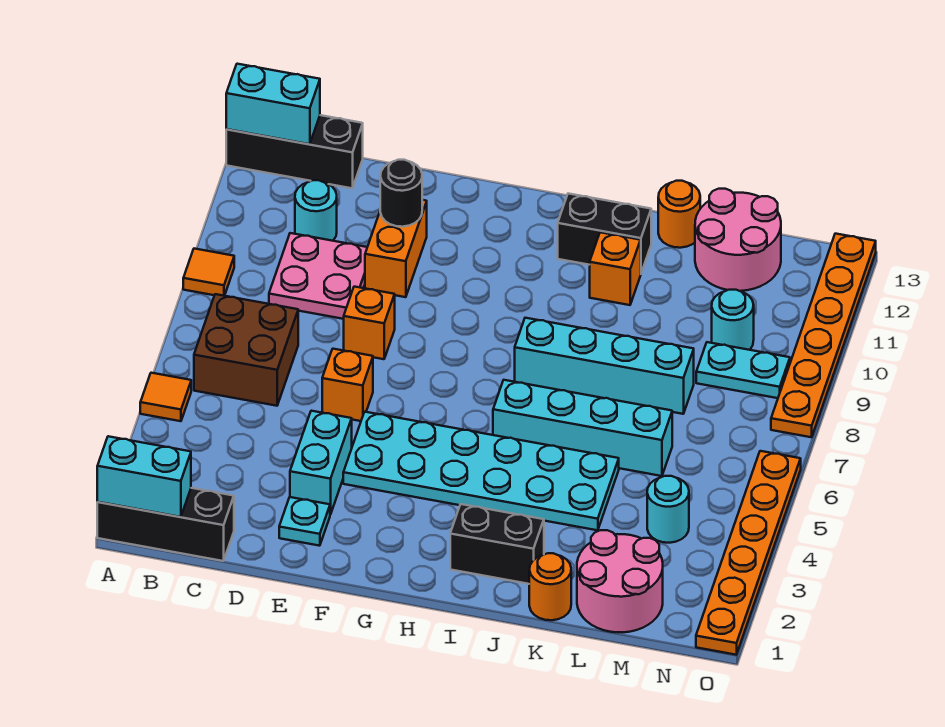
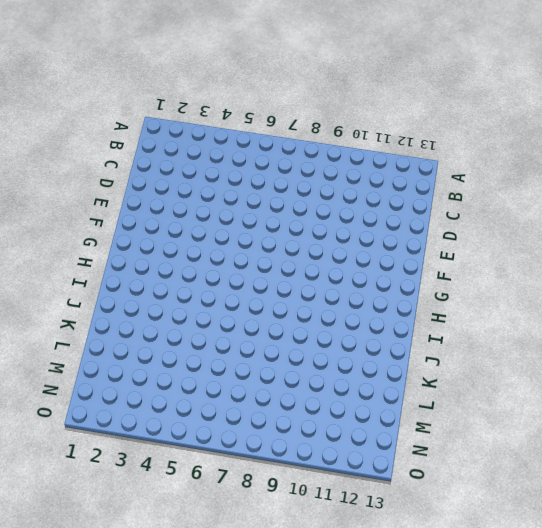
none -> black brick A1:C1 level 1
none -> orange tile A5 level 1
none -> orange tile A9 level 1
none -> black brick A13:C13 level 1

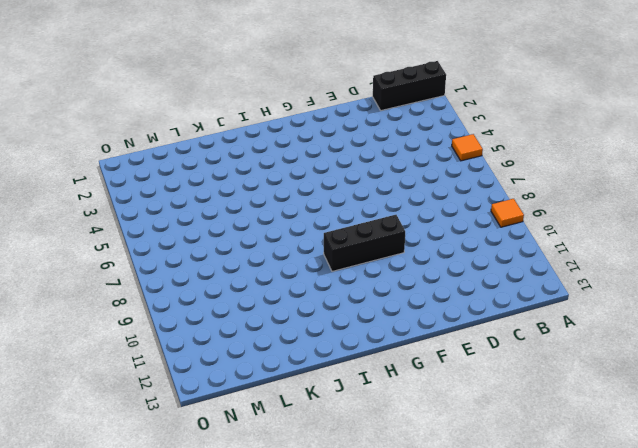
black brick F9:H9 level 1 -> black brick A13:C13 level 1
none -> brown brick B6:C7 level 1
none -> pink plate C9:D10 level 1
none -> cyan round brick C11 level 1
none -> cyan plate E2 level 1

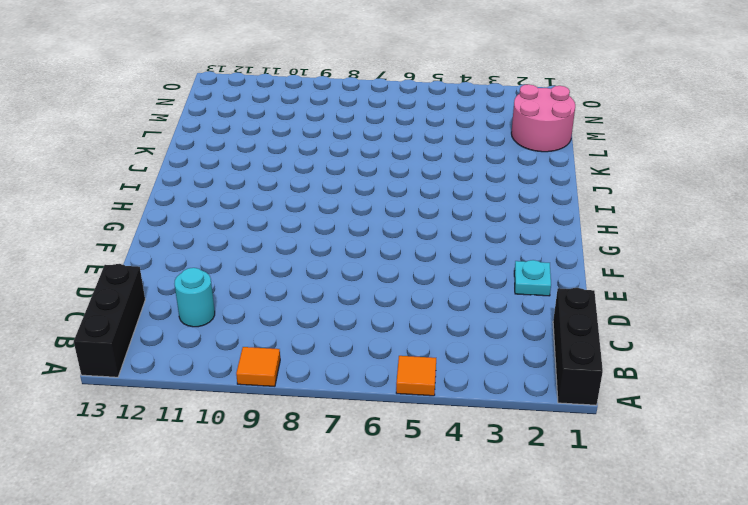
none -> brown brick B6:C7 level 1
none -> pink plate C9:D10 level 1
none -> cyan brick E3:E4 level 1
none -> orange brick E6 level 1

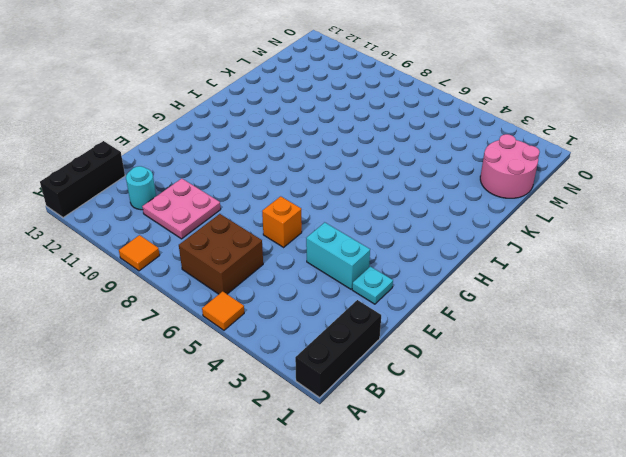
none -> orange brick E8 level 1
none -> orange brick E10:E11 level 1
none -> cyan plate F4:K5 level 1
none -> black brick I2:J2 level 1

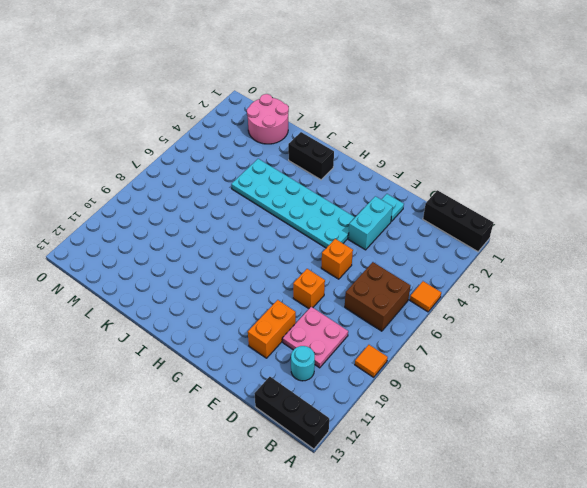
none -> cyan brick I6:L6 level 1
none -> cyan brick I8:L8 level 1
none -> black brick I12:J12 level 1
none -> orange brick J11 level 1

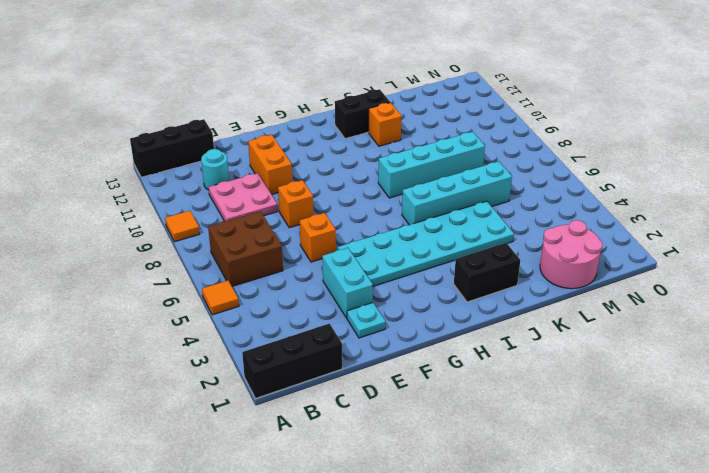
none -> orange round brick K1 level 1
none -> orange round brick K13 level 1
none -> pink round brick L12:M13 level 1
none -> cyan round brick M4 level 1

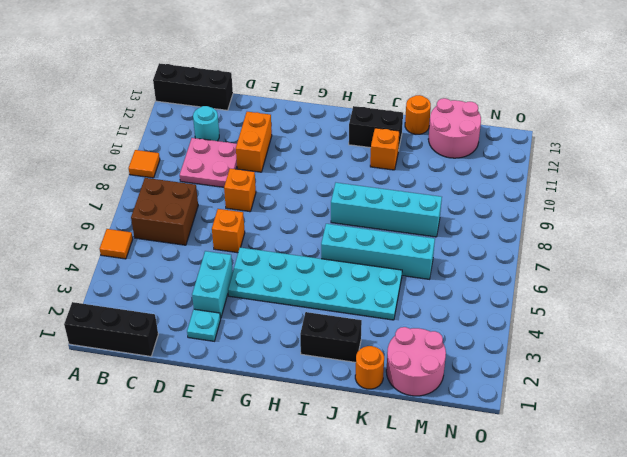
none -> cyan round brick M4 level 1
none -> cyan plate M9:N9 level 1
none -> cyan round brick M10 level 1
none -> orange plate O1:O6 level 1

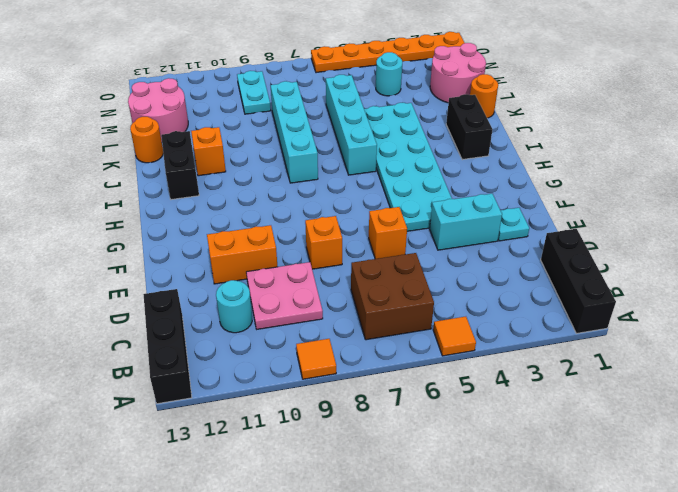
none -> cyan round brick M10 level 1
none -> orange plate O8:O13 level 1
none -> cyan brick A1:B1 level 2
none -> cyan brick A13:B13 level 2

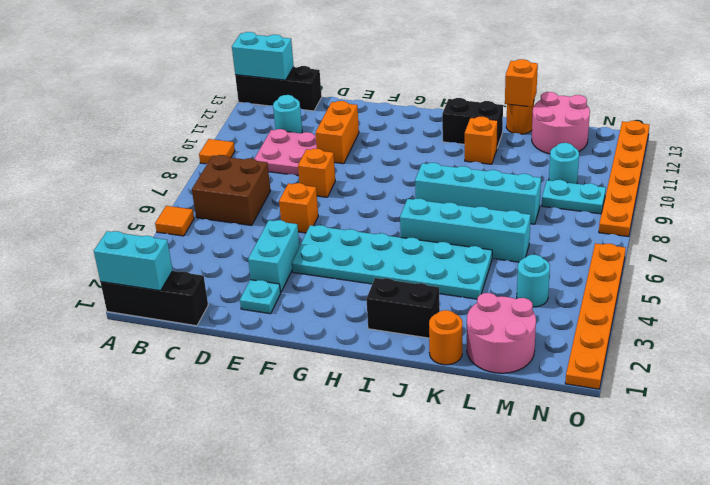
orange brick K13 level 2 -> none
none -> black round brick E11 level 2

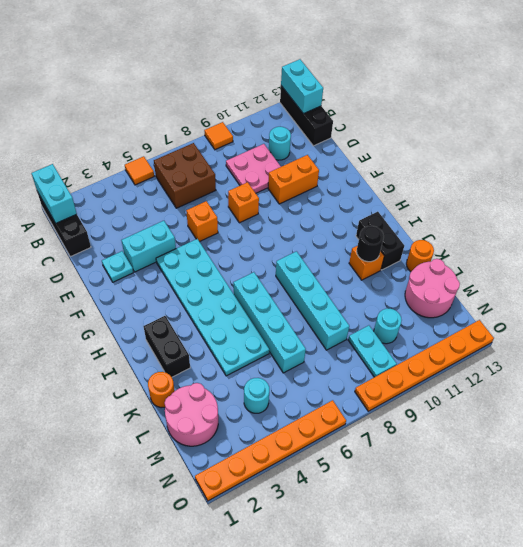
black round brick J11 level 2 -> black round brick E11 level 2

